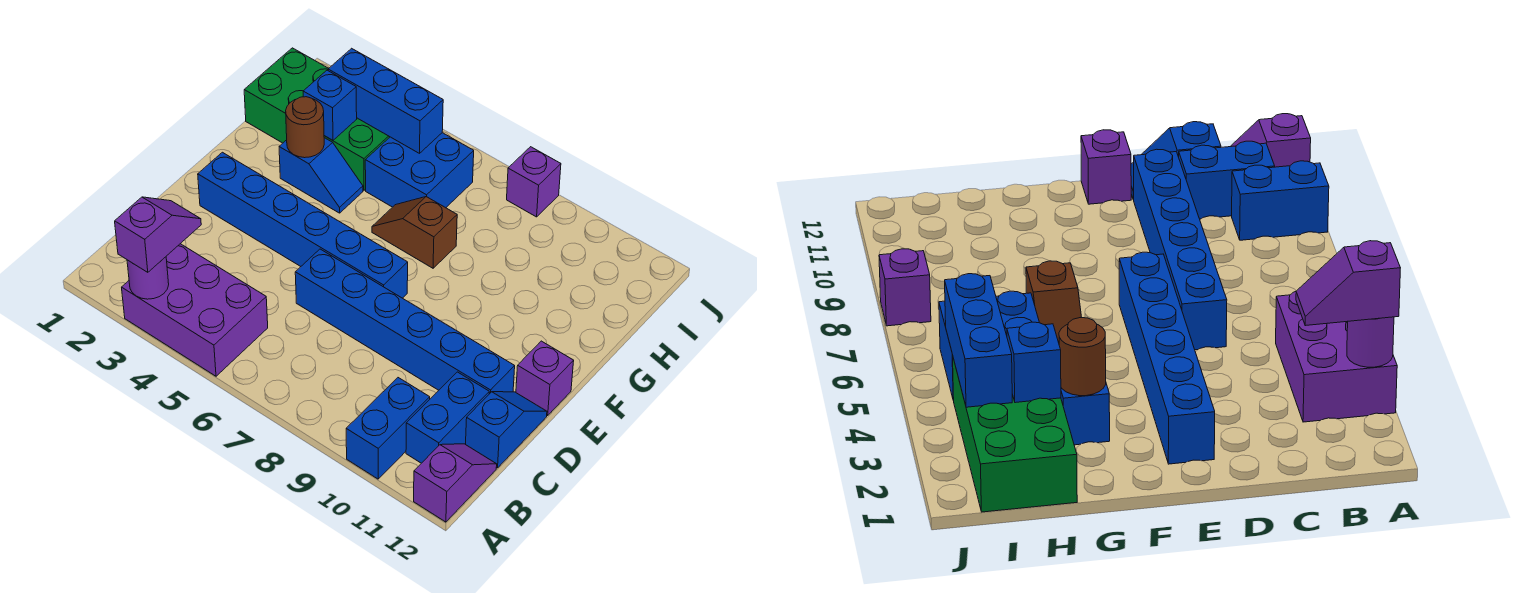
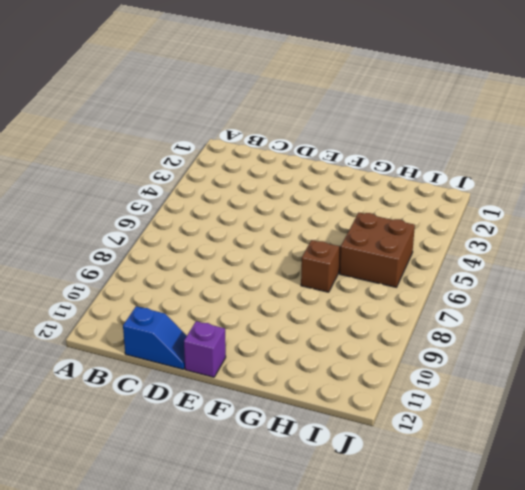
brown brick H5:I6 level 1 -> blue brick H5:I6 level 1
none -> purple brick A3:B5 level 1
none -> blue brick A10:B10 level 1
none -> purple slope A12:B12 level 1 top A

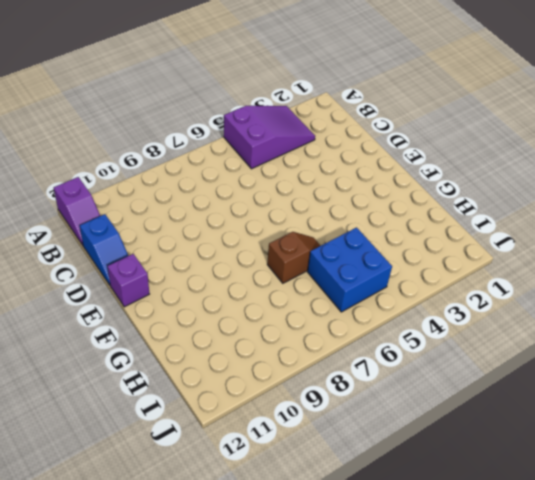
purple slope A3:B5 level 1 top 5 -> purple brick A3:B5 level 1
none -> blue brick A10:B10 level 1
none -> blue brick B11:C11 level 1
none -> blue brick D6:D11 level 1

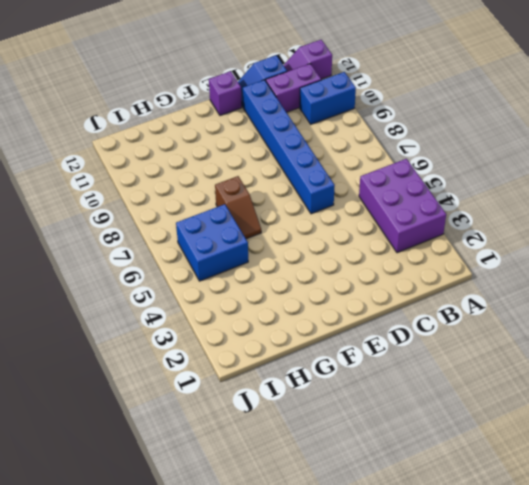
purple brick B11:C11 level 1 -> blue brick B11:C11 level 1
none -> blue brick E2:E7 level 1
none -> blue slope G3:G4 level 1 top 3
none -> green brick H1:I4 level 1

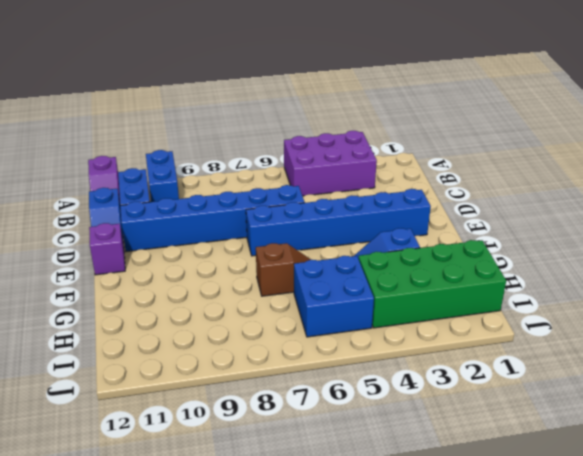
none -> purple brick J8 level 1
none -> purple round brick A3 level 2
none -> brown round brick G3 level 2

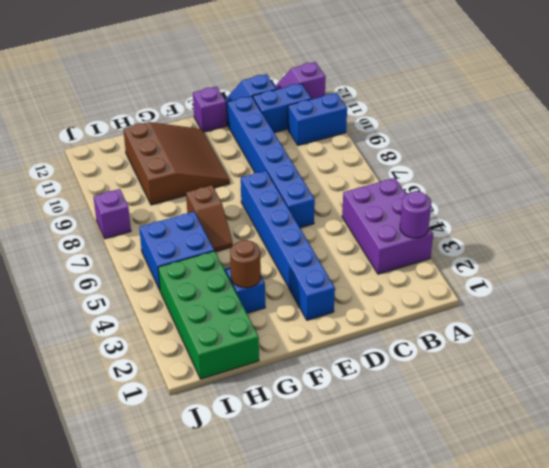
brown slope F9:H11 level 1 top H -> none
none -> blue brick H3 level 2
none -> blue brick I3:I5 level 2
none -> purple slope A3:B3 level 3 top A

